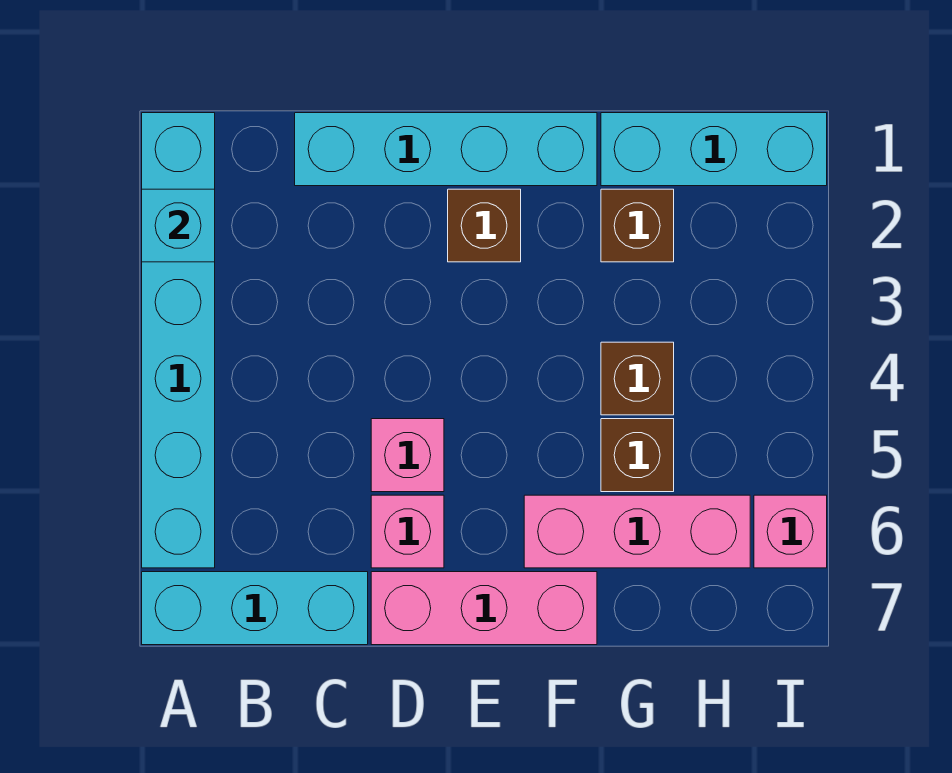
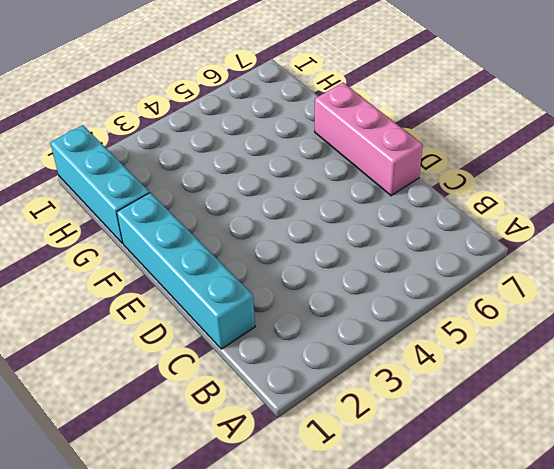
none -> cyan brick A1:A6 level 1
none -> cyan brick A7:C7 level 1
none -> pink brick D5 level 1

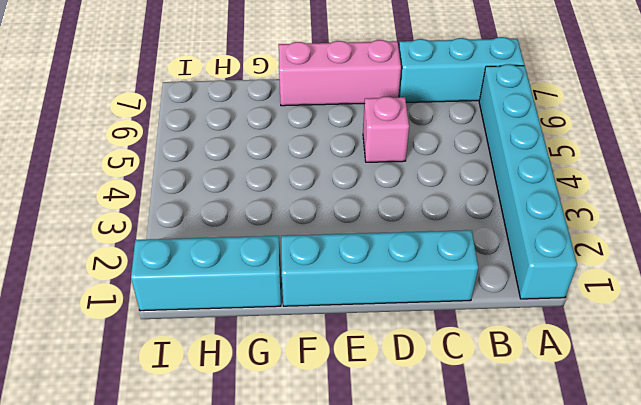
none -> pink brick D6 level 1
none -> brown brick E2 level 1
none -> pink brick F6:H6 level 1

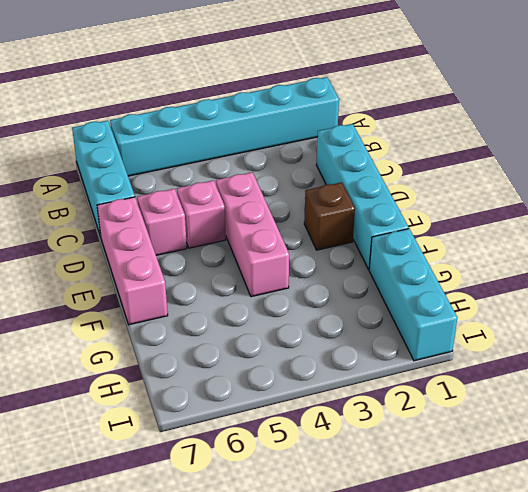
pink brick D4:F4 level 1 -> pink brick F6:H6 level 1
none -> brown brick G2 level 1
none -> brown brick G4 level 1
none -> brown brick G5 level 1

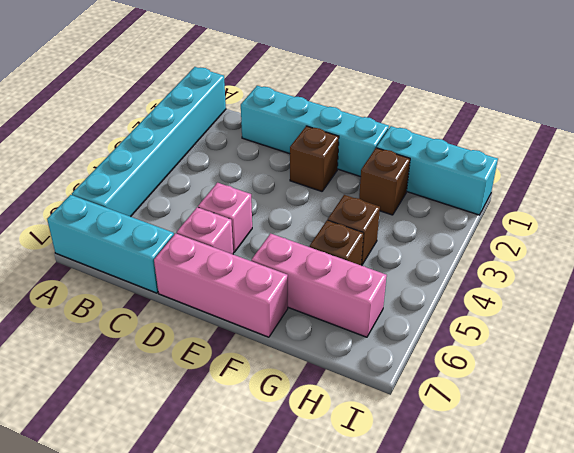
none -> pink brick I6 level 1
none -> cyan brick A2 level 2

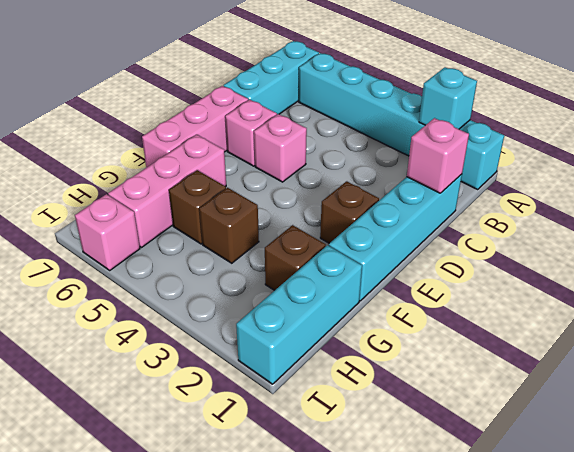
pink brick C1 level 2 -> none

